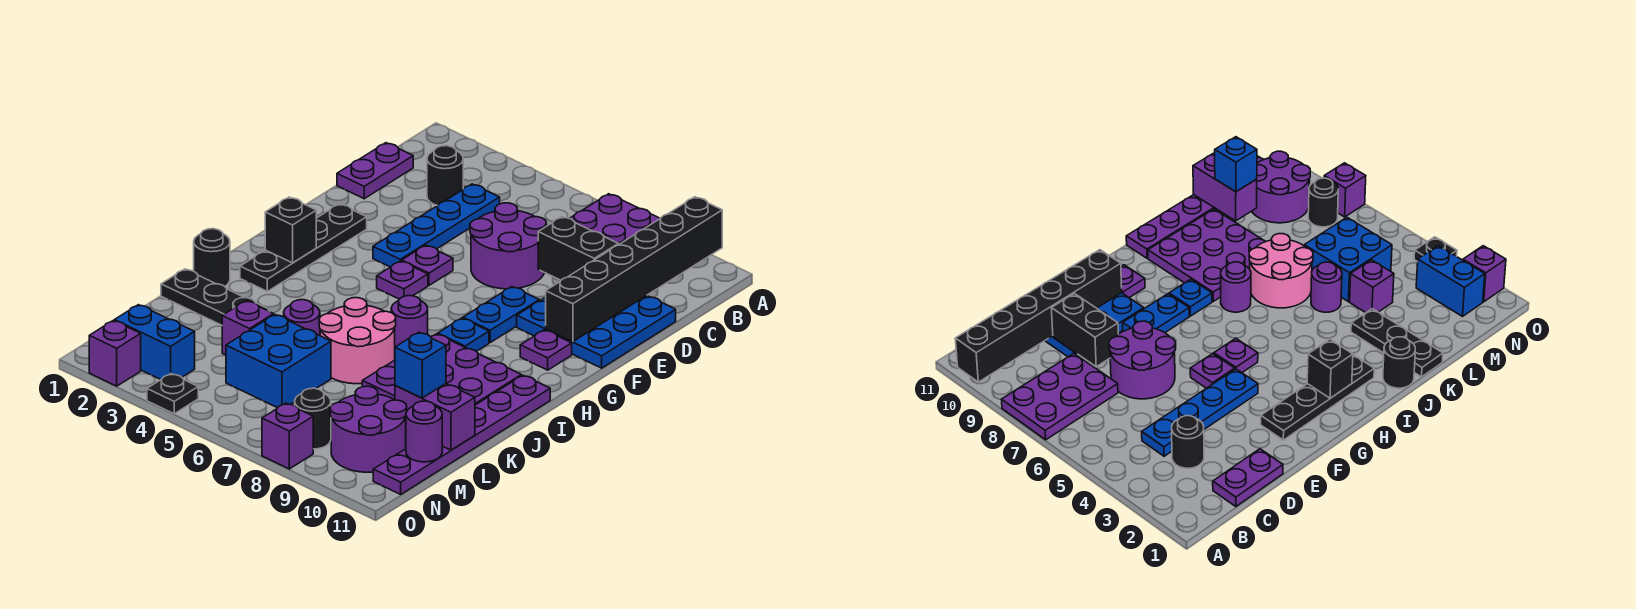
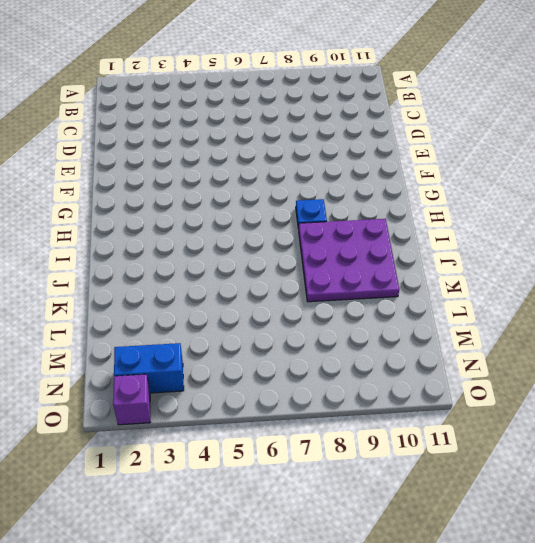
none -> purple plate A7:C8 level 1
none -> purple plate C1:D1 level 1
none -> black round brick C3 level 1
none -> blue plate C4:F4 level 1

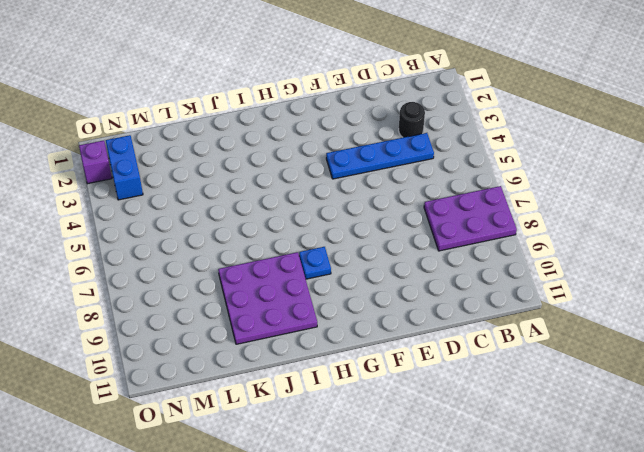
none -> purple plate C1:D1 level 1
none -> purple round brick D6:E7 level 1
none -> blue plate D9:F11 level 1
none -> black plate F2:I2 level 1

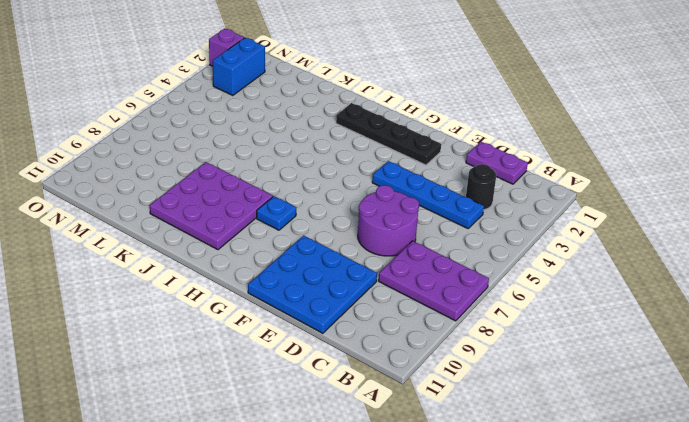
none -> purple plate F5 level 1
none -> blue plate F8:G8 level 1
none -> purple plate G5 level 1
none -> purple plate G10 level 1

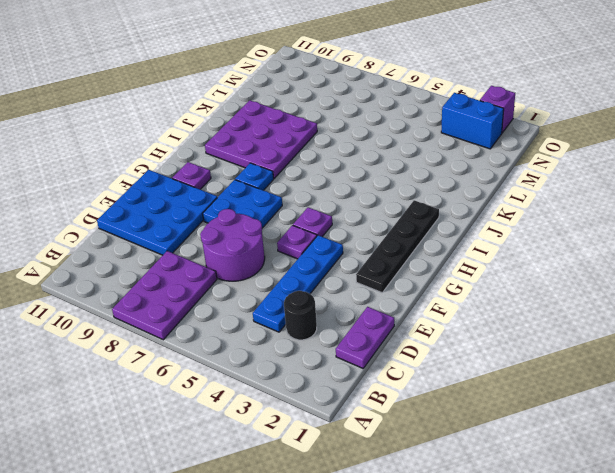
blue plate F7:G8 level 1 -> blue plate F8:G8 level 1
none -> purple round brick I7 level 1
none -> purple plate I11:N11 level 1
none -> black round brick J1 level 1
none -> pink round brick J6:K7 level 1

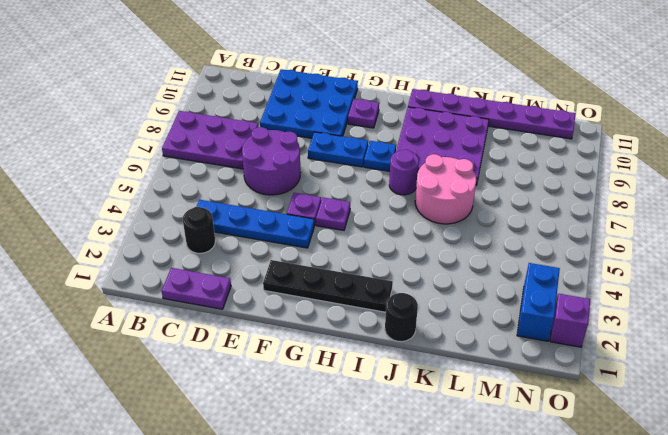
none -> black plate K1:K3 level 1
none -> purple round brick K5 level 1
none -> purple brick L4 level 1
none -> blue brick L5:M6 level 1

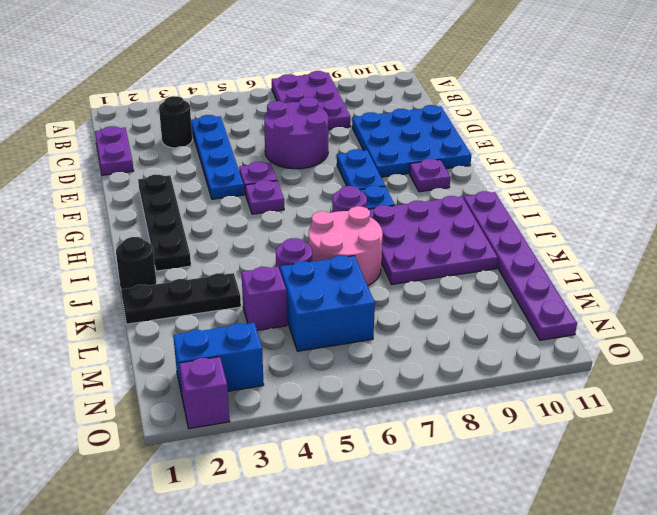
none -> purple round brick M9:N10 level 1
none -> black round brick N8 level 1
none -> black plate O4 level 1
none -> purple brick O8 level 1

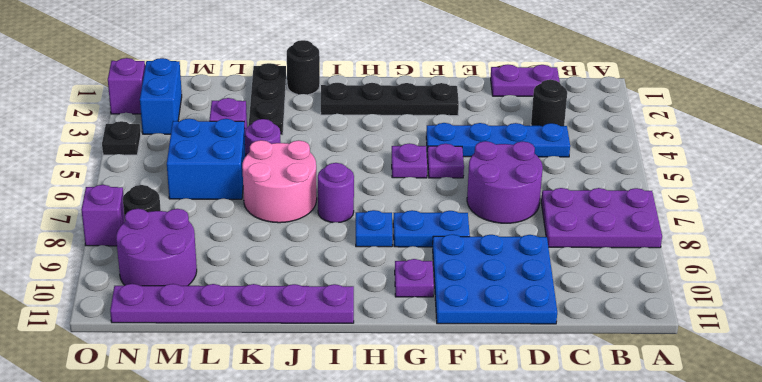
none -> purple plate I8:K10 level 1
none -> black brick A10:F10 level 2
none -> black brick D8:D9 level 2
none -> black brick H2 level 2

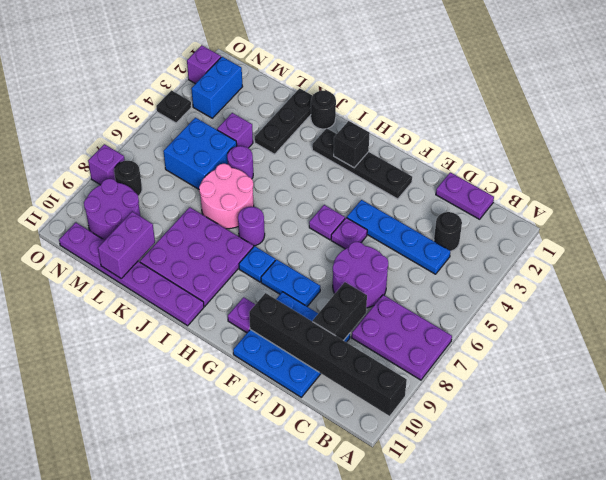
none -> purple round brick M11 level 2
none -> blue brick L10 level 3

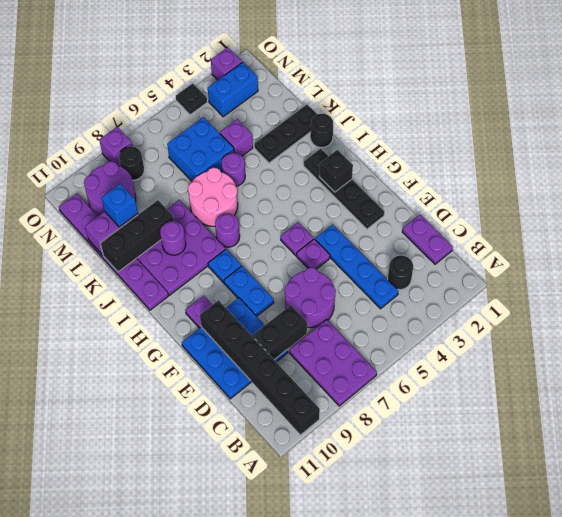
purple round brick J9 level 2 -> purple round brick M11 level 2
black brick K9:K11 level 2 -> none

